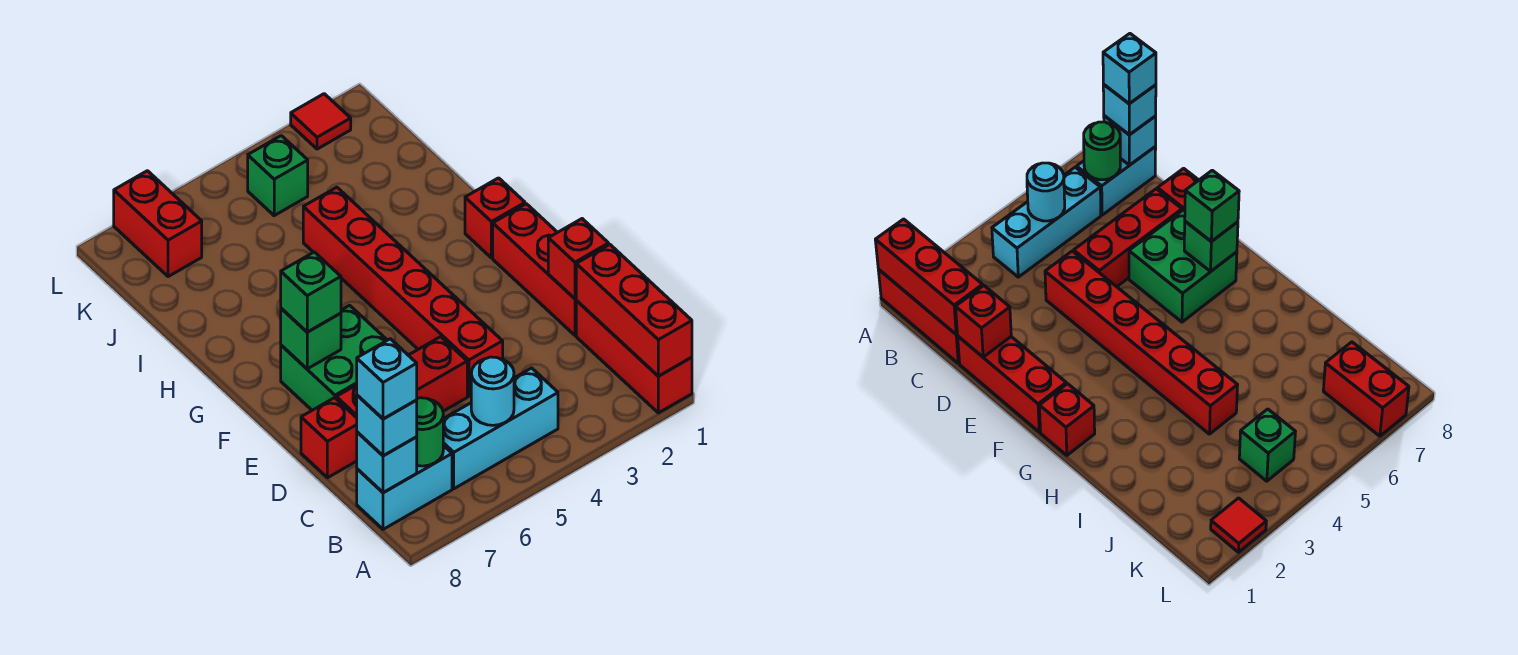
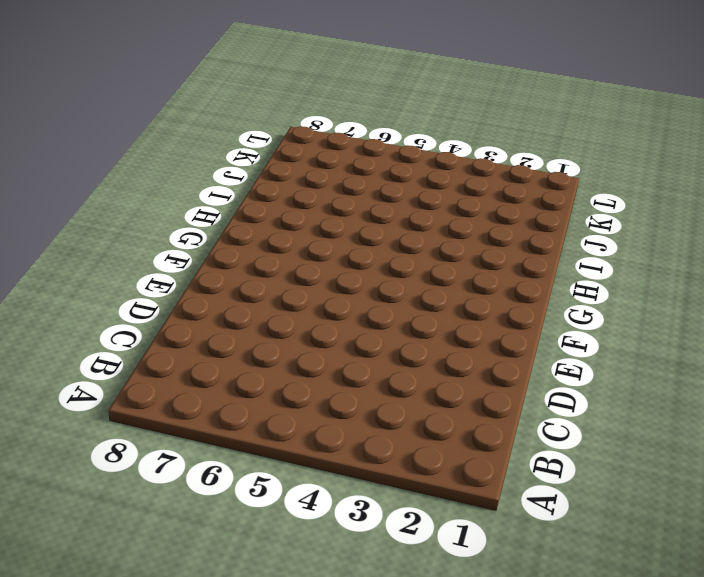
none -> red brick A1:C1 level 1
none -> cyan brick B4:B6 level 1
none -> cyan brick B7:B8 level 1

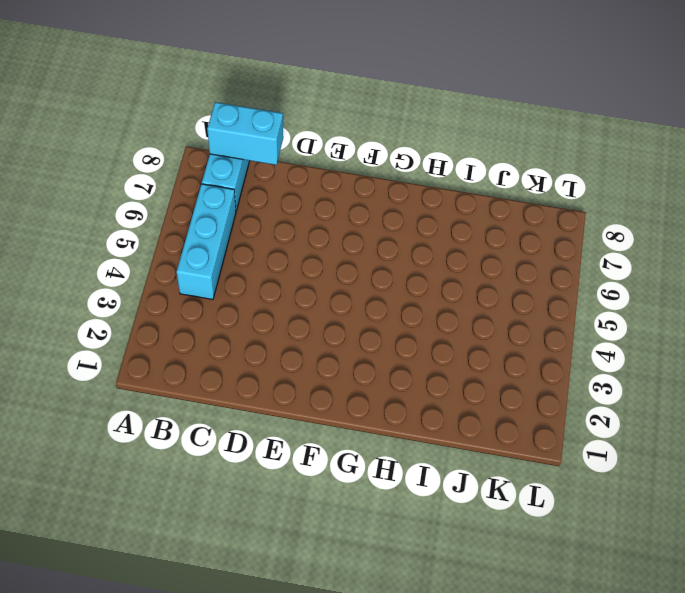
cyan brick B8:C8 level 2 -> cyan brick B8 level 2
none -> red brick A1:C1 level 1
none -> red brick D1:F1 level 1
none -> red brick D4:I4 level 1

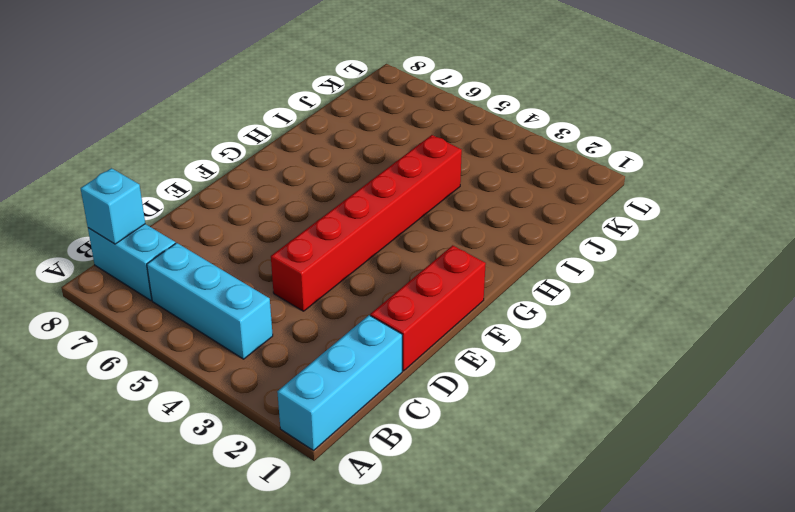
cyan brick A1:C1 level 1 -> red brick A1:C1 level 1
none -> red brick D5:D7 level 1
none -> red brick D8 level 1
none -> green brick E6:F7 level 1

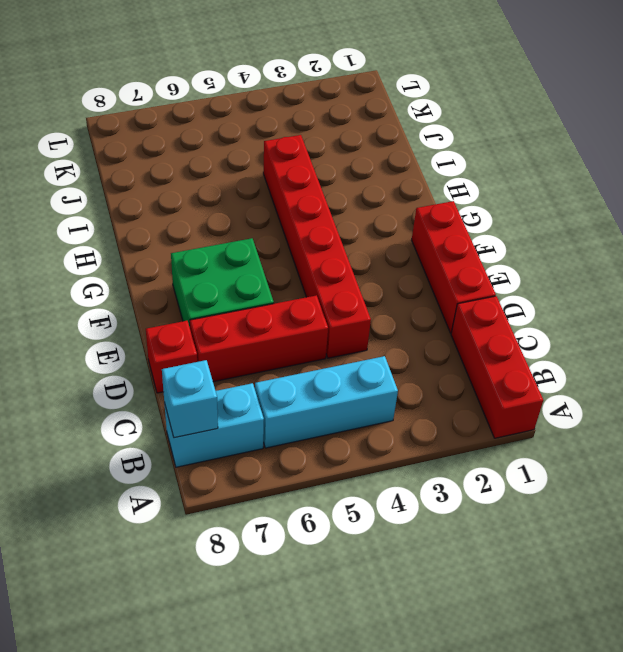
none -> red brick G1 level 1
none -> green brick K4 level 1
none -> red brick K7:L7 level 1

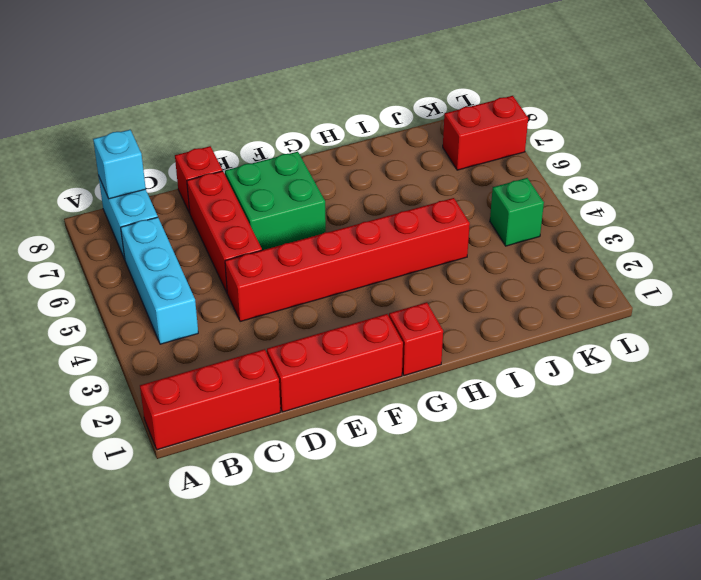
none -> red tile L2 level 1
none -> red brick A1:C1 level 2
none -> cyan round brick B5 level 2

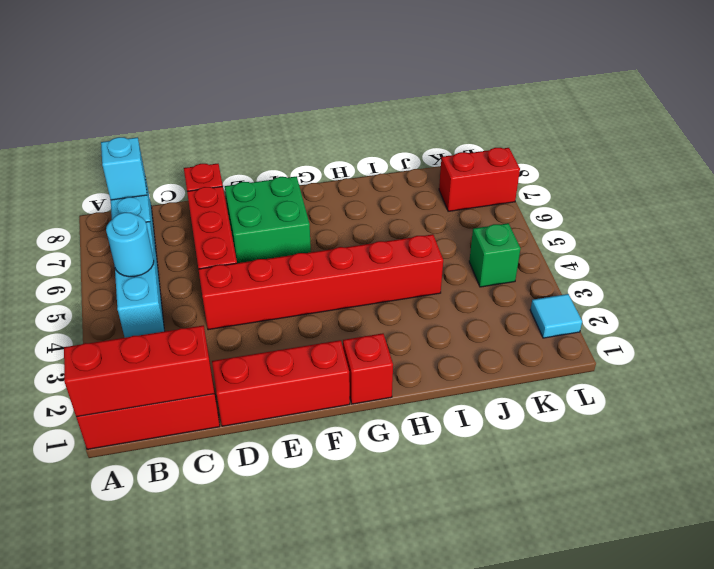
cyan tile L2 level 1 -> red tile L2 level 1
none -> green round brick B7 level 2
none -> red brick D1 level 2
none -> green brick F7 level 2

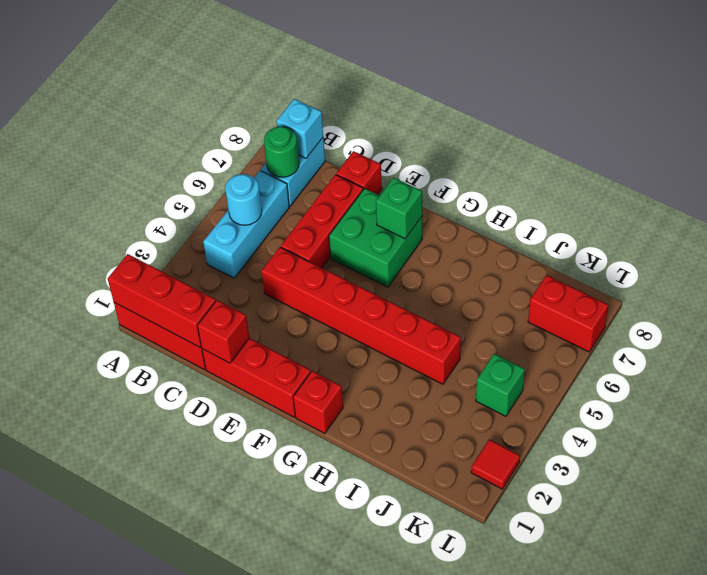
none -> cyan brick B8 level 3
none -> green brick F7 level 3
none -> cyan brick B8 level 4

